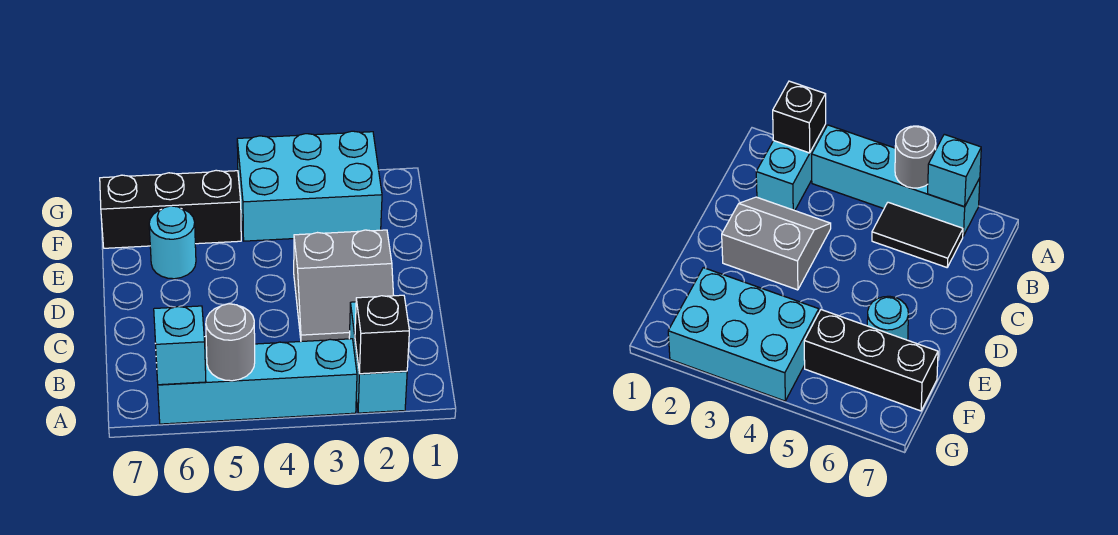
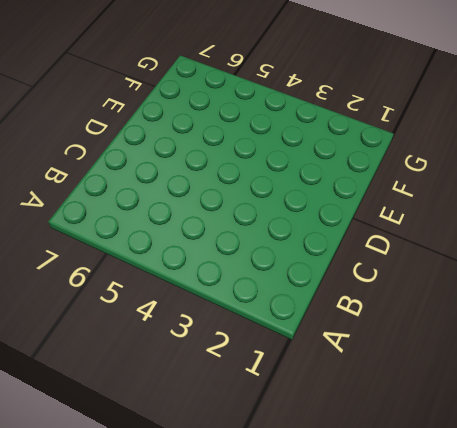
none -> cyan brick A2:B2 level 1
none -> cyan brick A3:A6 level 1

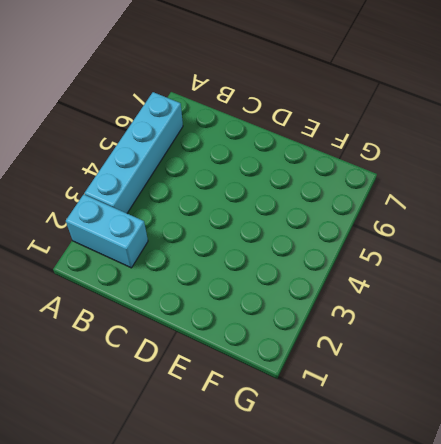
none -> black tile B5:B6 level 1
none -> grey slope C2:D3 level 1 top D

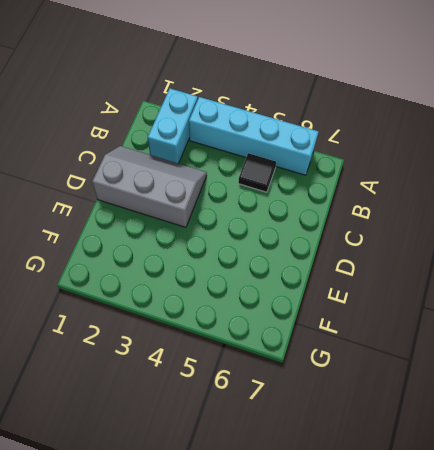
black tile B5 level 1 -> black tile B5:B6 level 1
grey slope C1:D3 level 1 top D -> grey slope C2:D3 level 1 top D
none -> cyan round brick E6 level 1
none -> cyan brick F2:G4 level 1

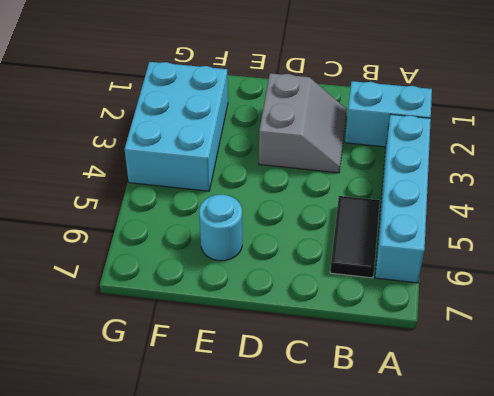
none -> black brick F5:F7 level 1
none -> black brick A2 level 2

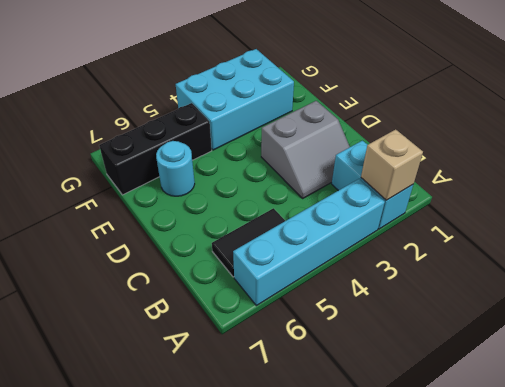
tan brick A2 level 2 -> black brick A2 level 2
none -> grey round brick A5 level 2
none -> cyan brick A6 level 2

